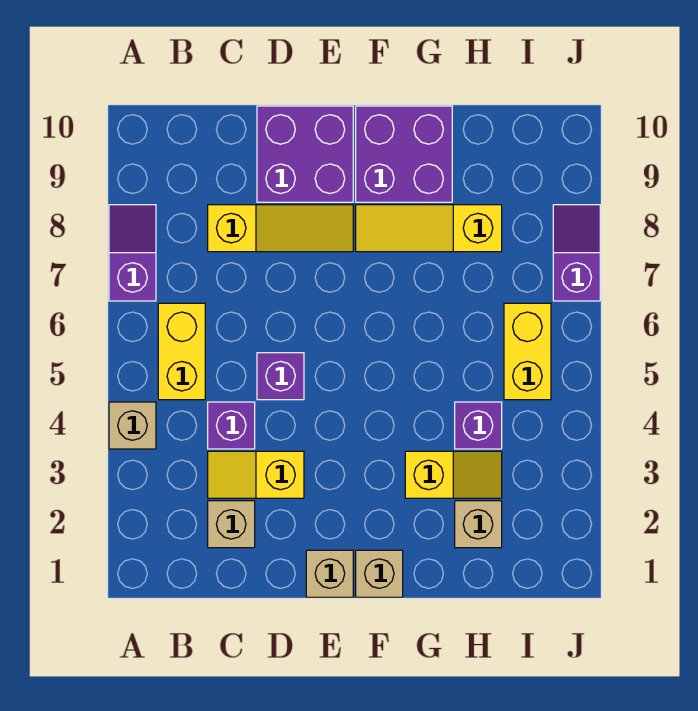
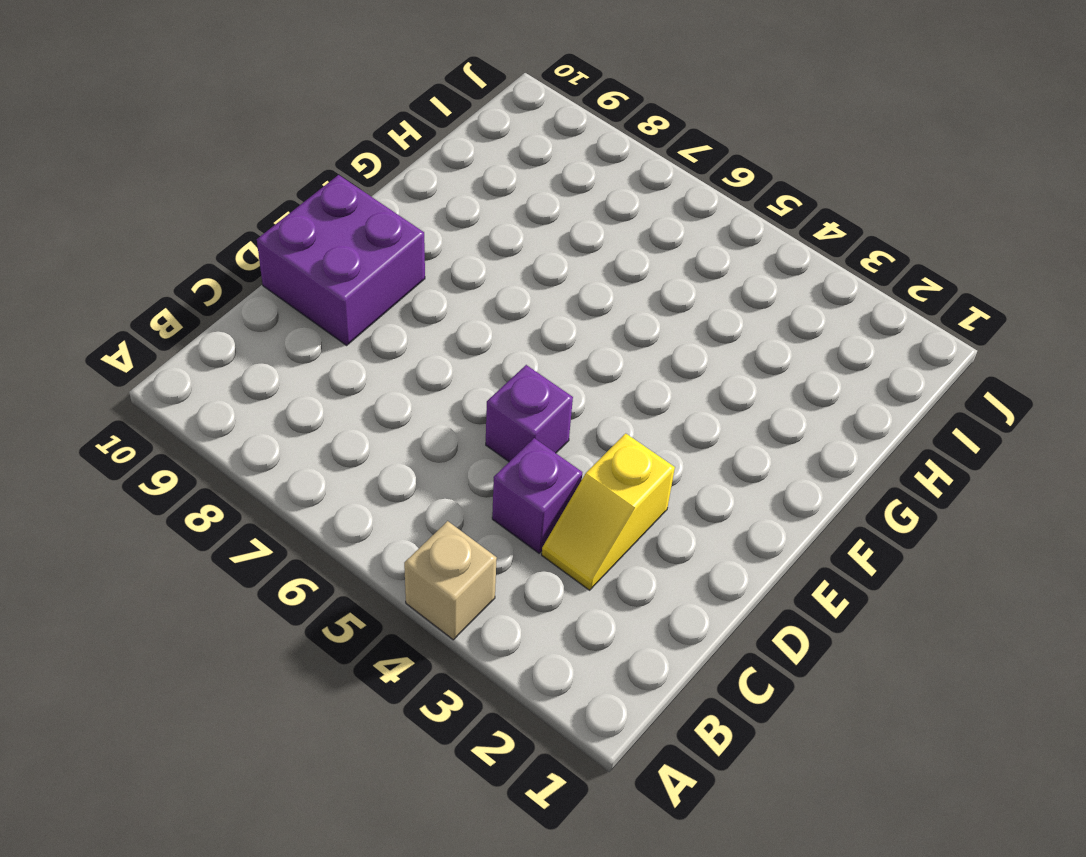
none -> purple slope A7:A8 level 1 top 7
none -> yellow brick B5:B6 level 1
none -> tan brick C2 level 1

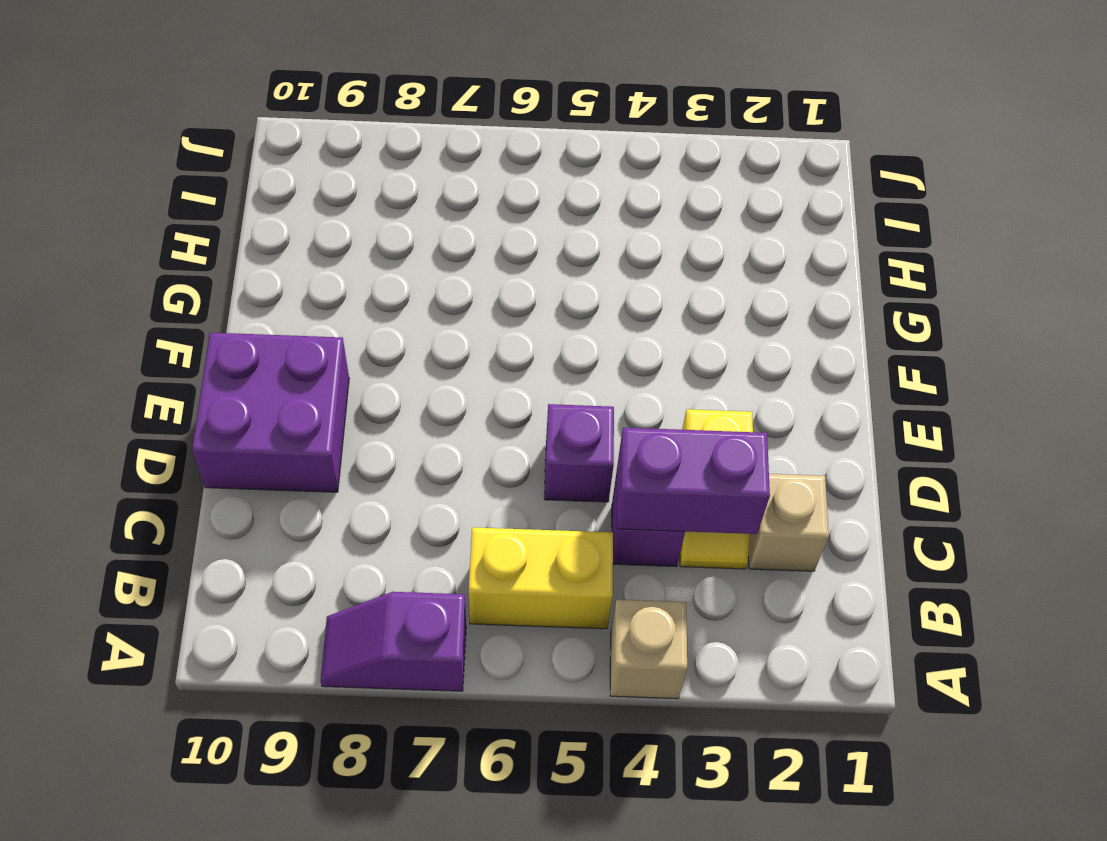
purple brick C3:C4 level 2 -> none
none -> yellow slope C8:E8 level 1 top C
none -> tan brick E1 level 1
none -> tan brick F1 level 1

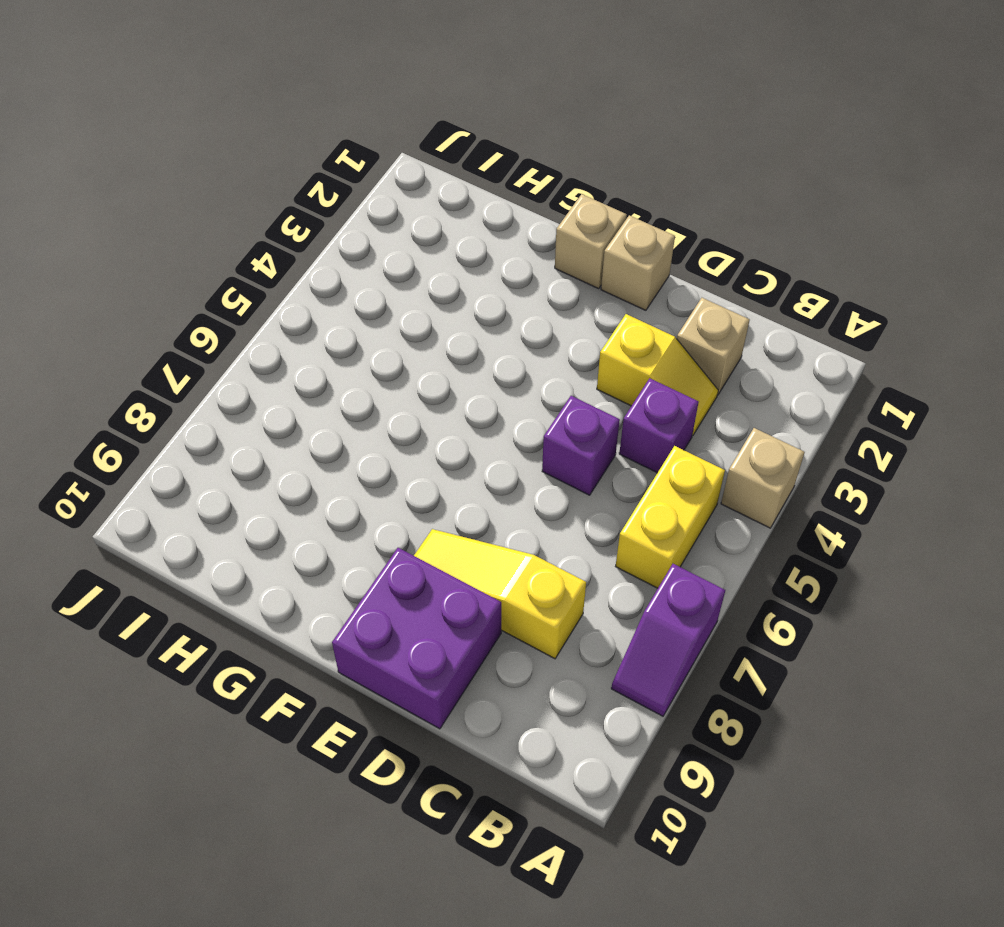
none -> yellow slope F8:H8 level 1 top H
none -> purple brick F9:G10 level 1
none -> yellow slope G3:H3 level 1 top G

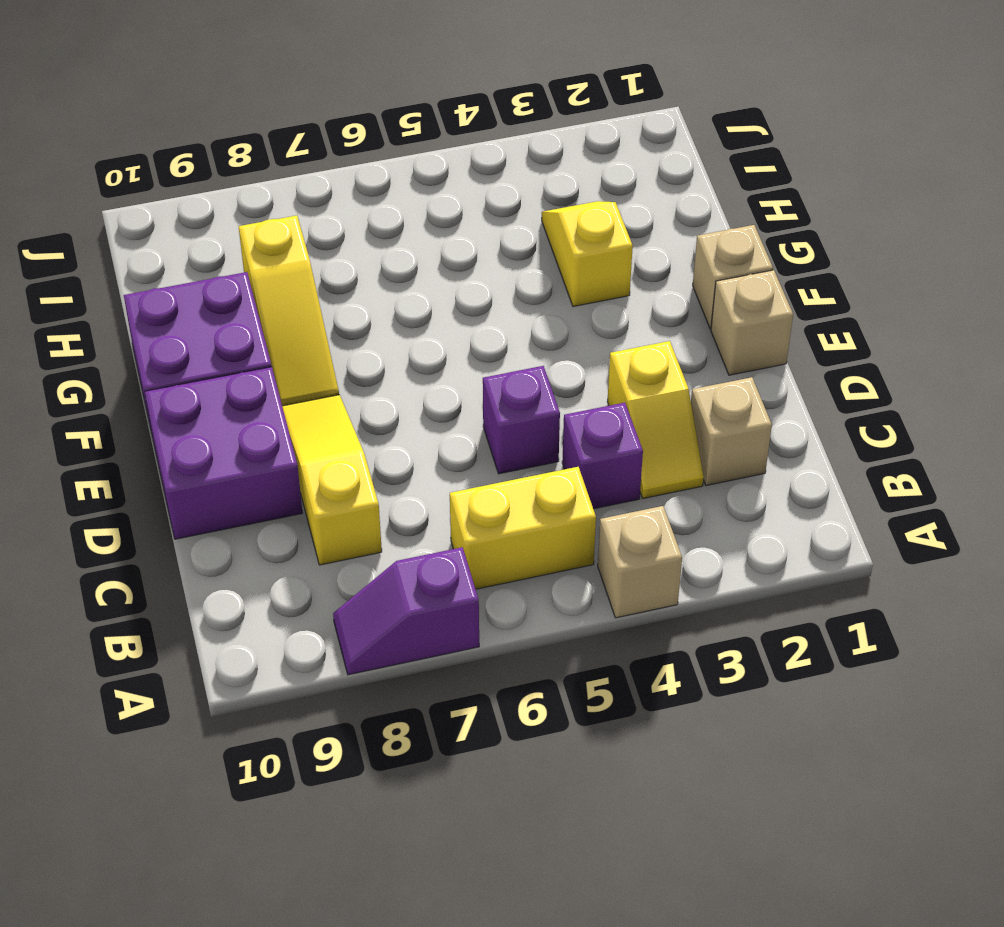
none -> tan brick H2 level 1
none -> purple brick H4 level 1
none -> yellow brick I5:I6 level 1

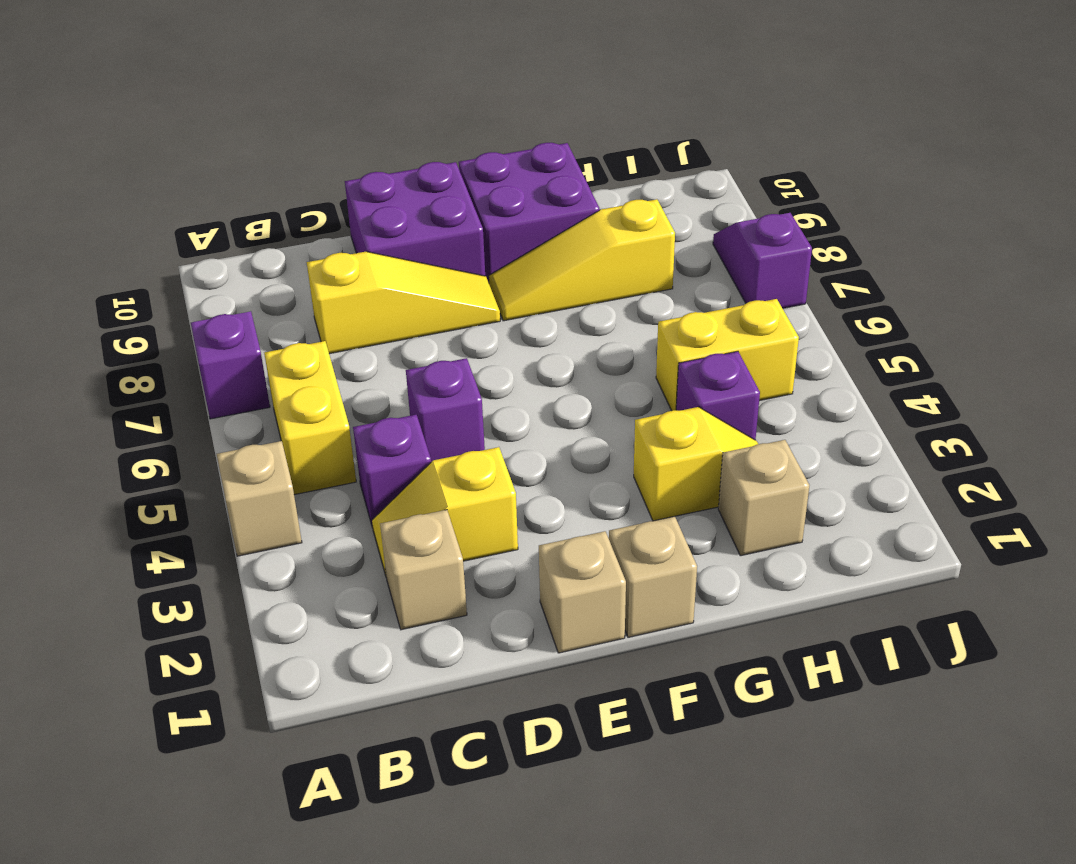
yellow brick H5:I5 level 1 -> yellow brick I5:I6 level 1

